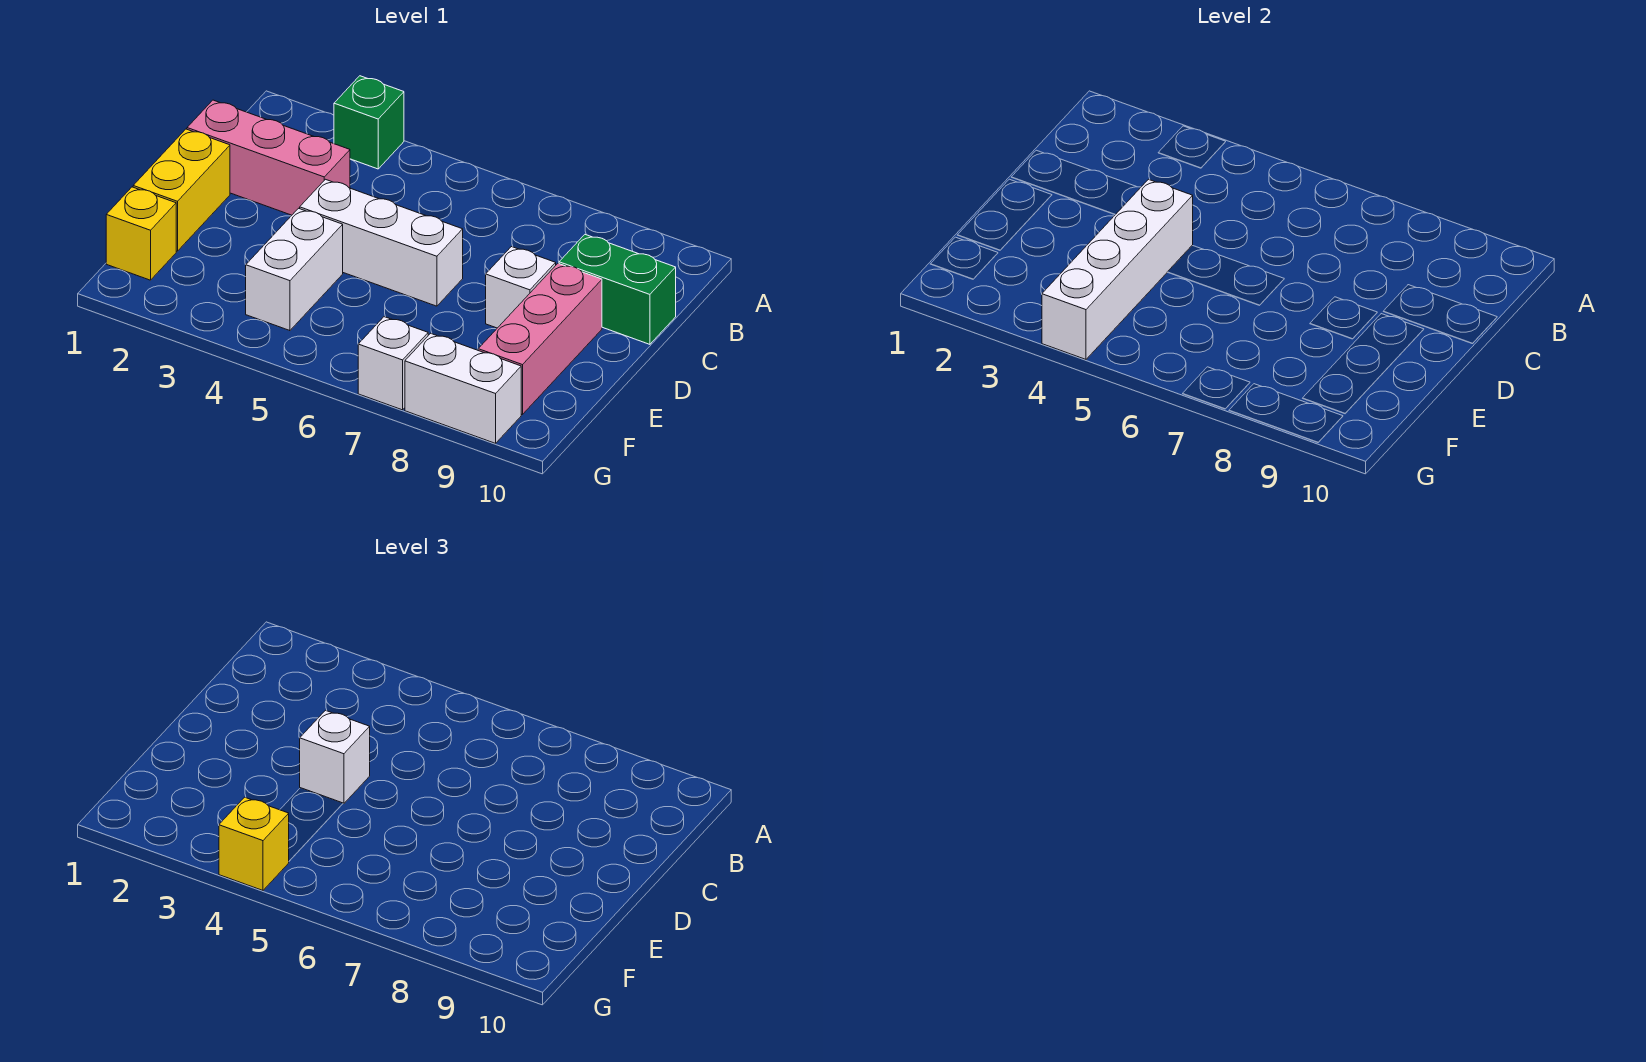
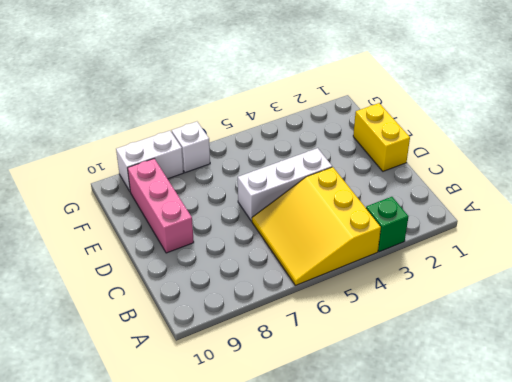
yellow slope A4:C6 level 1 top 4 -> none
none -> pink brick C1:C3 level 1
none -> green brick C9:C10 level 1
none -> white brick D8 level 1

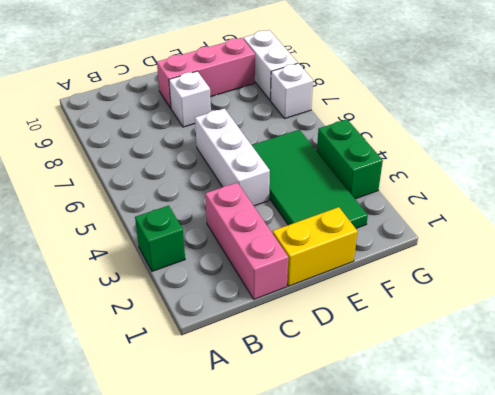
green tile E2:F5 level 1 -> white brick E4:F4 level 1
green brick G3:G4 level 1 -> green brick C9:C10 level 1
none -> yellow brick F1 level 1
none -> white brick D4:G4 level 2
none -> white brick D4 level 3

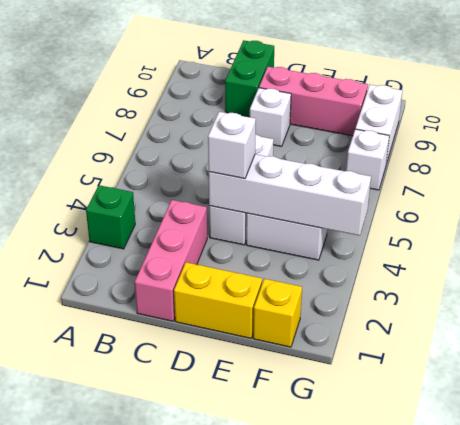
none -> yellow brick G4 level 3

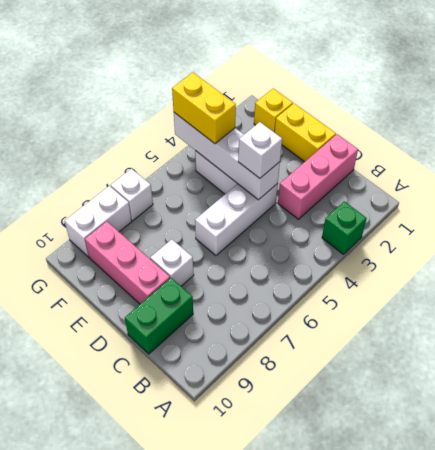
yellow brick F4:G4 level 3 -> yellow brick G4 level 3

